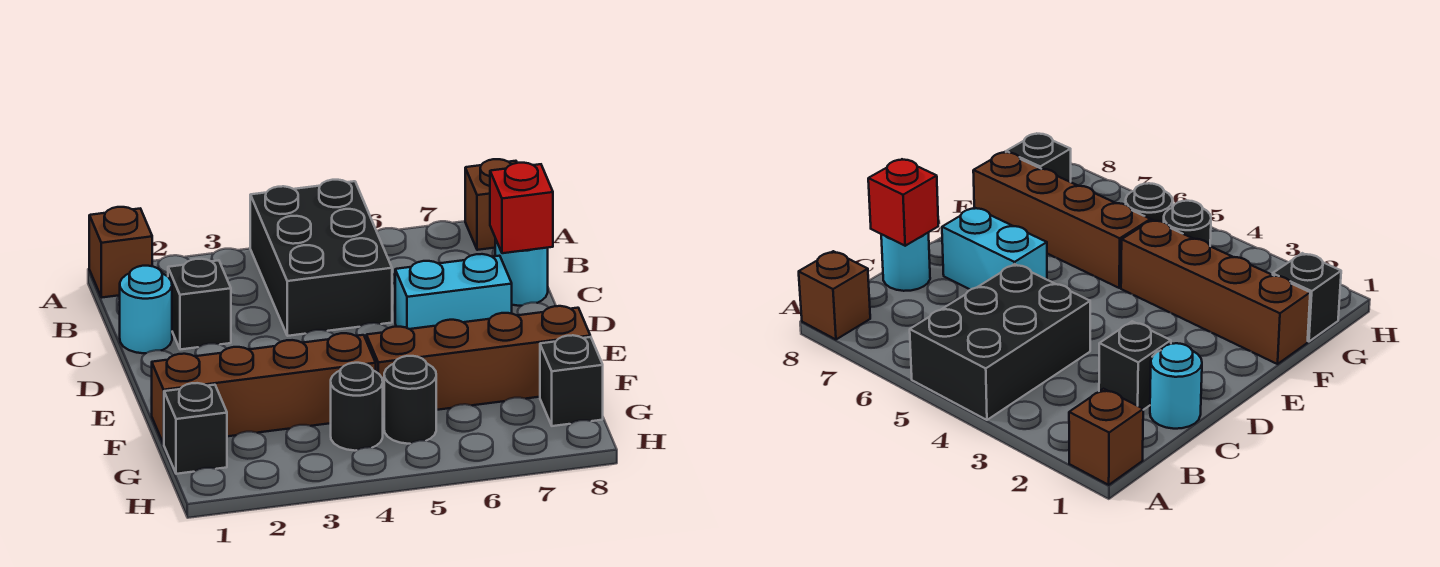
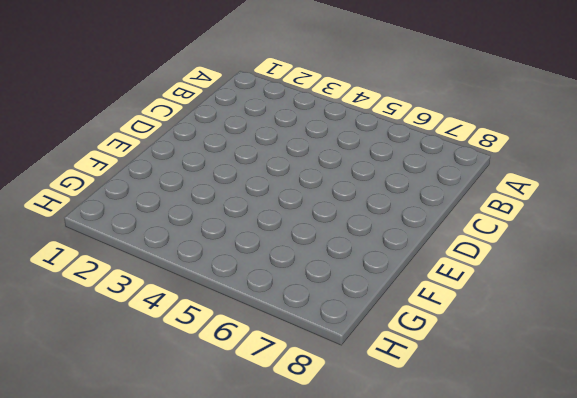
none -> brown brick A1 level 1
none -> black brick A4:C5 level 1
none -> brown brick A8 level 1

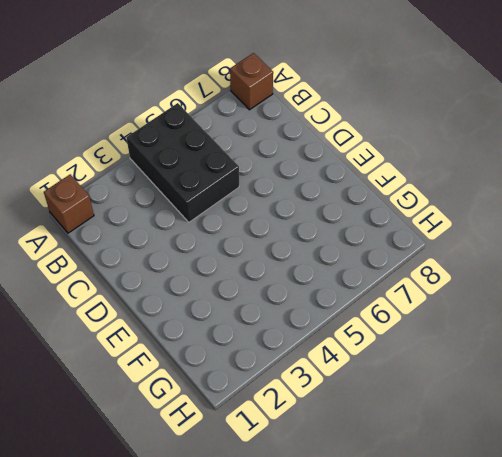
none -> cyan round brick C1 level 1
none -> black brick C2 level 1
none -> cyan round brick C8 level 1

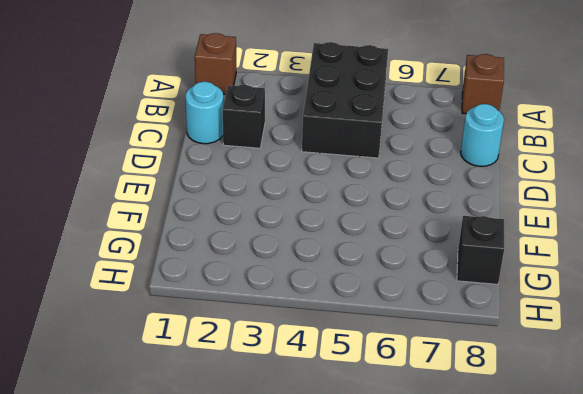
none -> cyan brick D6:D7 level 1
none -> brown brick F1:F4 level 1
none -> brown brick F5:F8 level 1

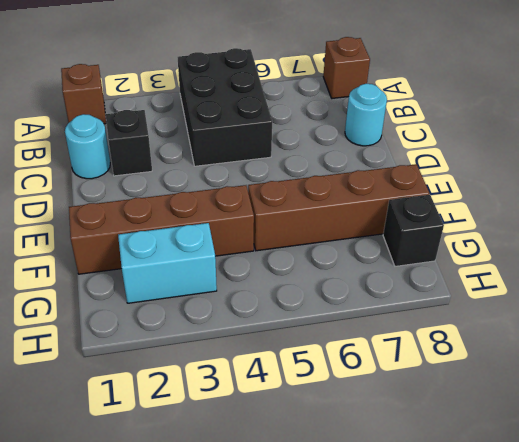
cyan brick G2:G3 level 1 -> cyan brick D6:D7 level 1
none -> black brick G1 level 1
none -> black round brick G4 level 1
none -> black round brick G5 level 1

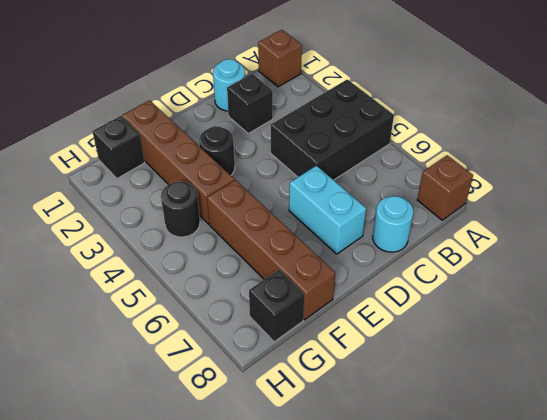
black round brick E3 level 1 -> black round brick G5 level 1
none -> red brick C8 level 2

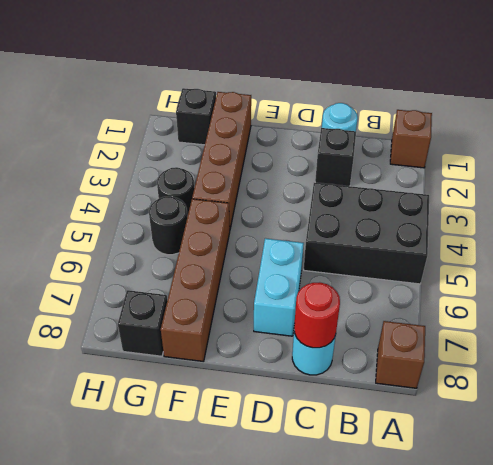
red round brick C8 level 2 -> red brick C8 level 2

